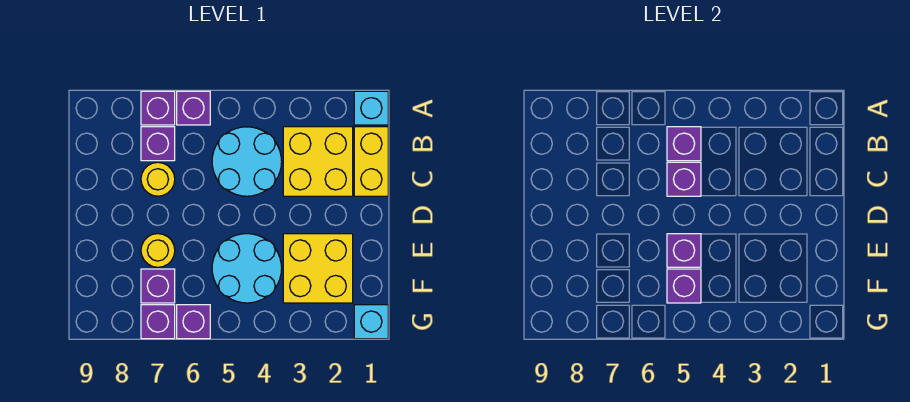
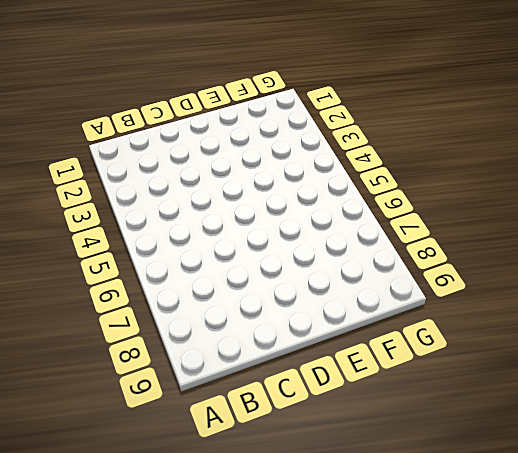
none -> cyan brick A1 level 1
none -> purple brick A6 level 1
none -> purple brick A7 level 1

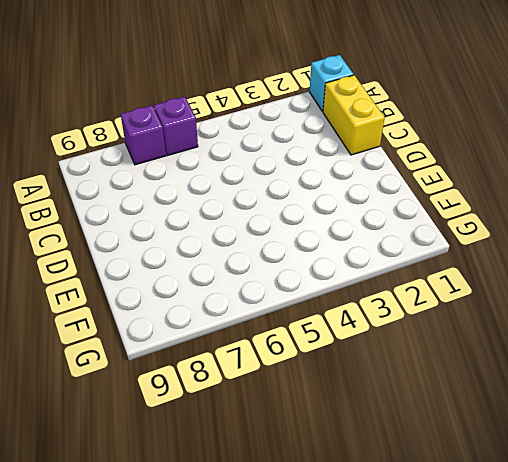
none -> yellow brick B2:C3 level 1
none -> cyan round brick B4:C5 level 1
none -> purple brick B7 level 1

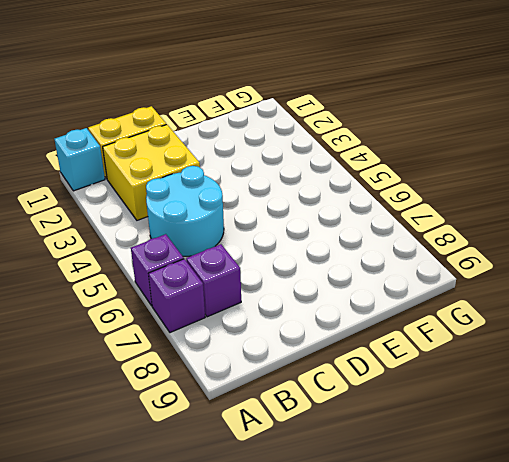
none -> yellow round brick C7 level 1
none -> yellow brick E2:F3 level 1
none -> cyan round brick E4:F5 level 1

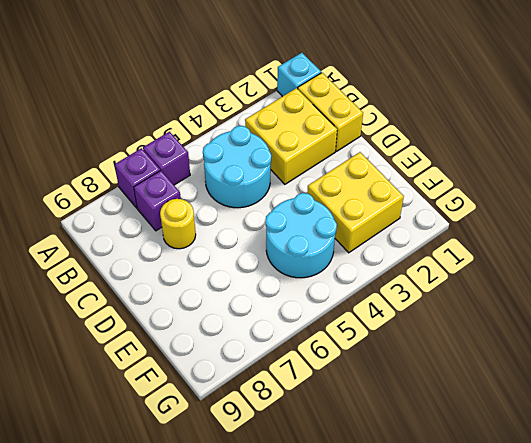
none -> yellow round brick E7 level 1
none -> purple brick F7 level 1
none -> cyan brick G1 level 1

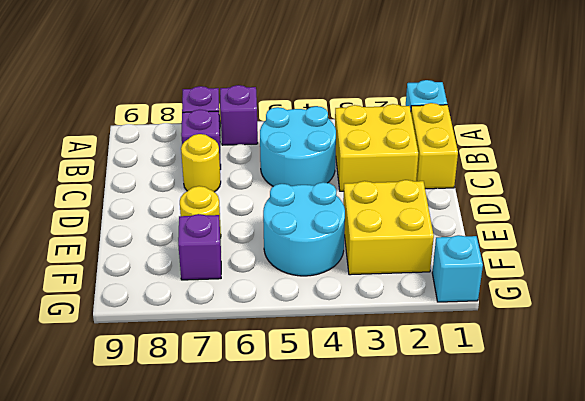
none -> purple brick G6 level 1
none -> purple brick G7 level 1
none -> purple brick B5 level 2

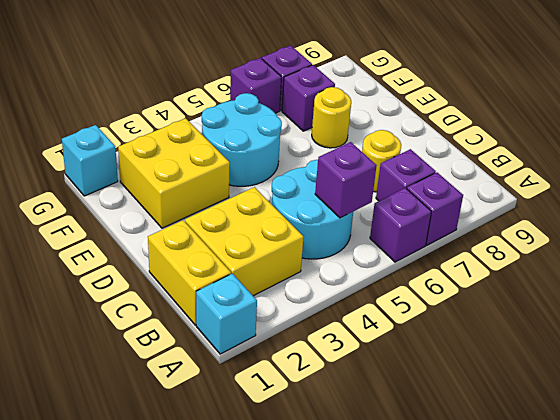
none -> purple brick C5 level 2
none -> purple brick E5 level 2
none -> purple brick F5 level 2

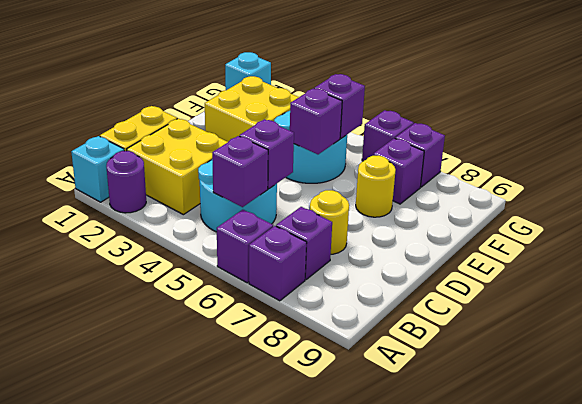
purple round brick A2 level 1 -> none

